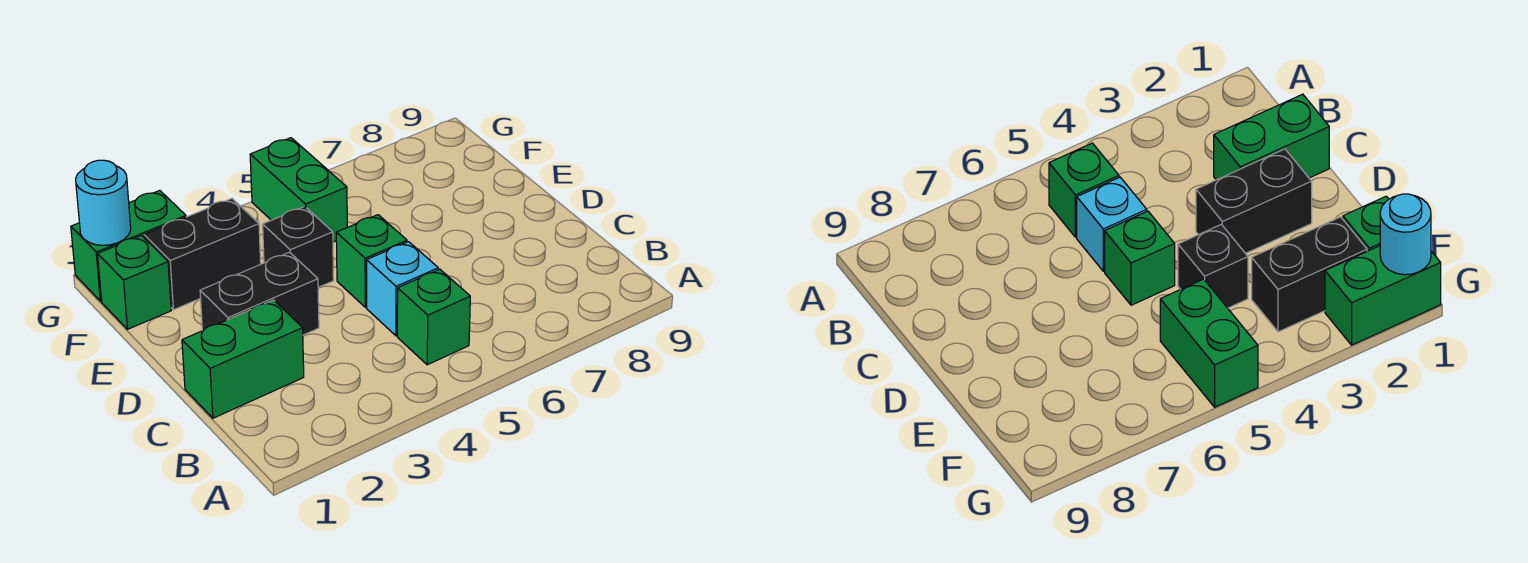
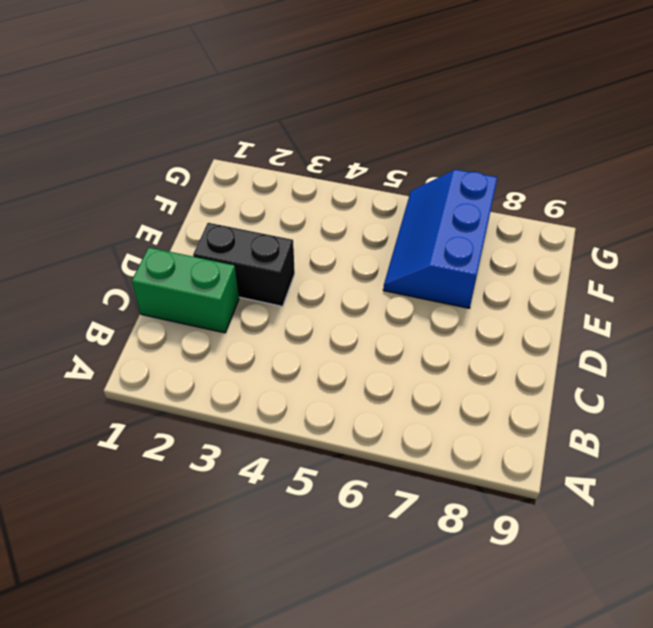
blue slope E6:G7 level 1 top 7 -> none
none -> green brick B5 level 1
none -> cyan brick C5 level 1

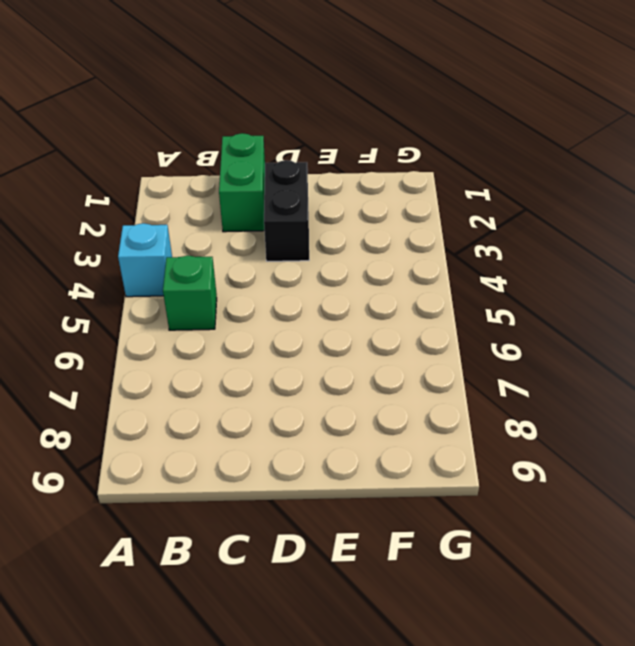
cyan brick A4 level 1 -> cyan brick C5 level 1
none -> green brick D5 level 1
none -> black brick E4 level 1

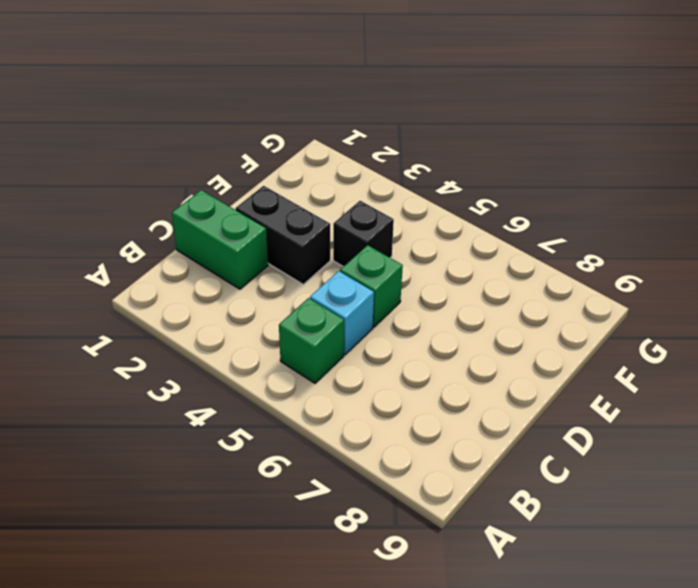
none -> green brick F1 level 1
none -> black brick F2:F3 level 1

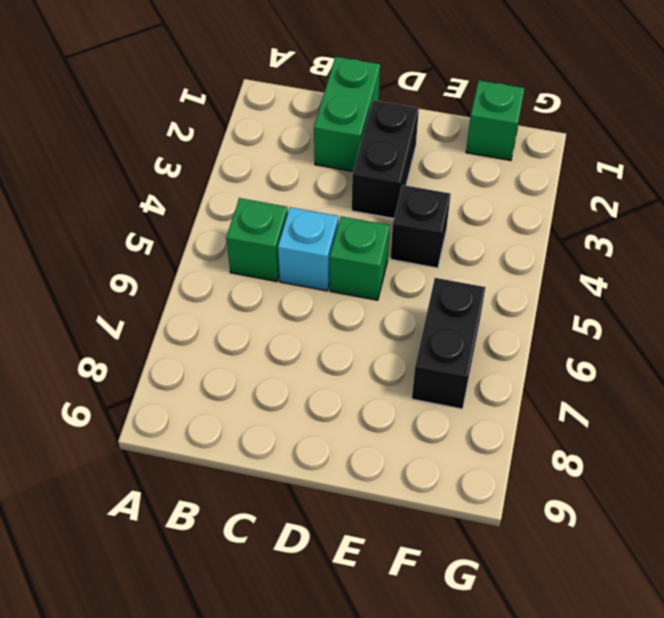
black brick F6:F7 level 1 -> black brick F2:F3 level 1
none -> green brick F5:G5 level 1
none -> green brick G1:G2 level 1

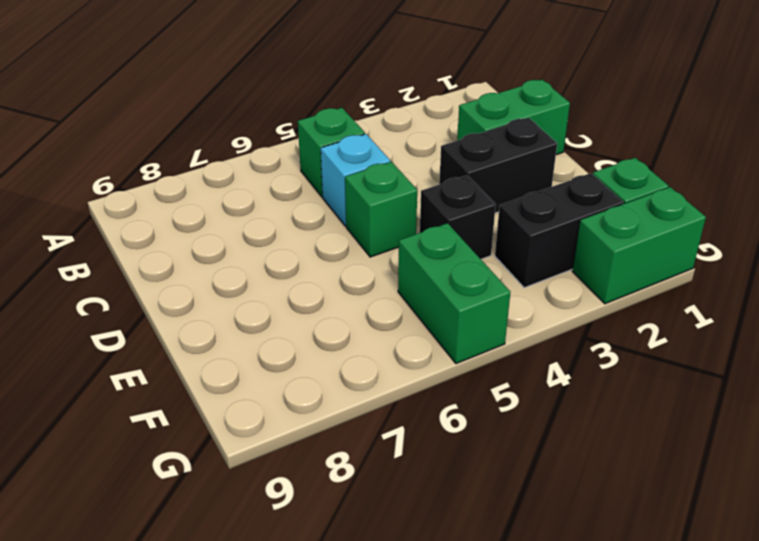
none -> cyan round brick G1 level 2

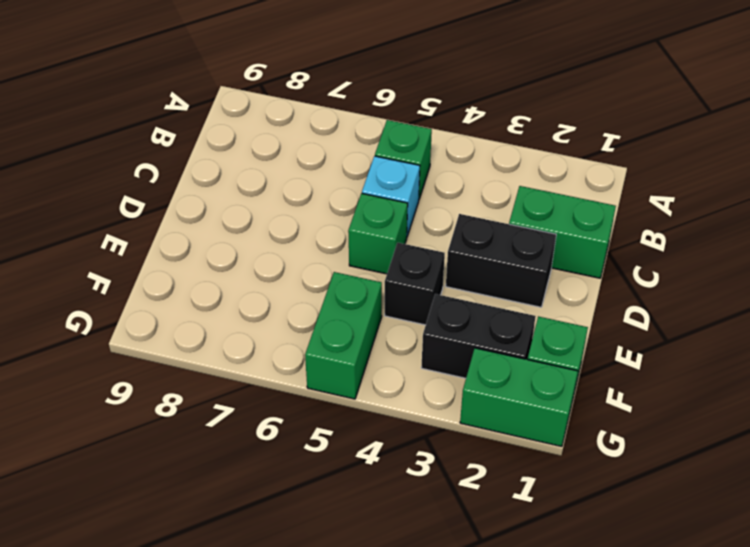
none -> cyan round brick G1 level 2

